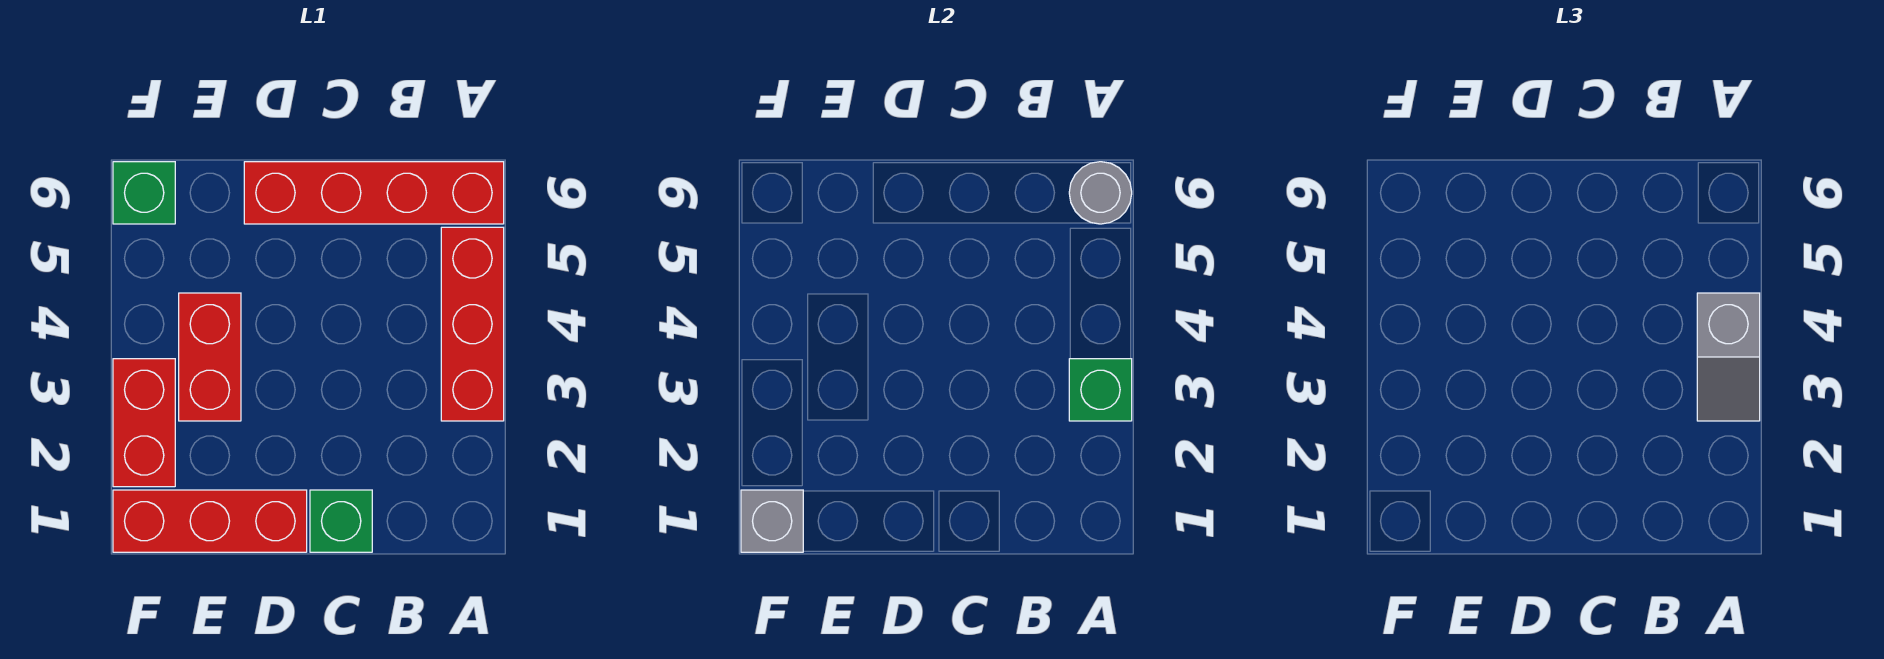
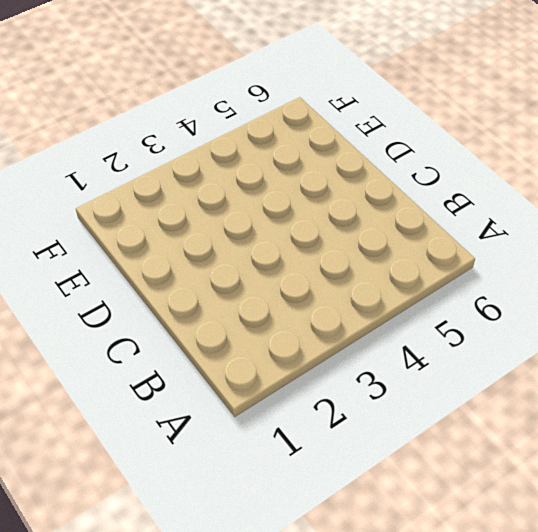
none -> red brick A3:A5 level 1
none -> red brick A6:D6 level 1

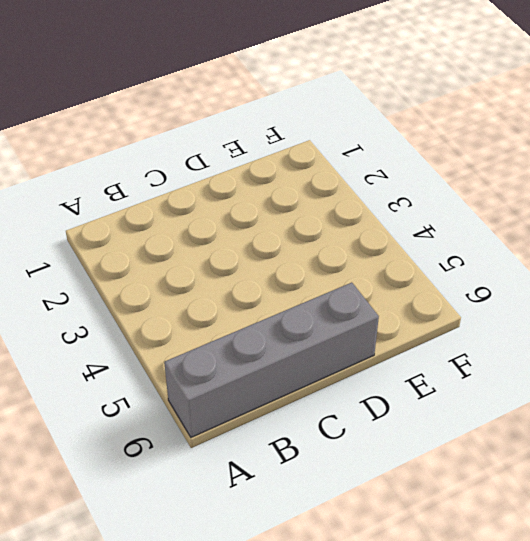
grey brick A6:D6 level 1 -> red brick A6:D6 level 1
none -> red brick A3:A5 level 1
none -> green brick C1 level 1

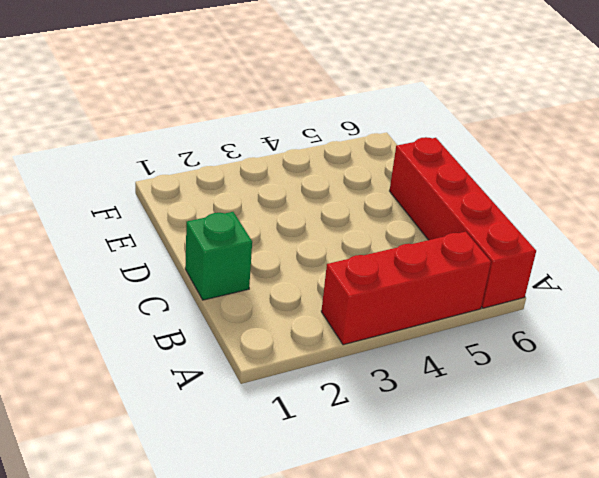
none -> red brick D1:F1 level 1
none -> red brick E3:E4 level 1

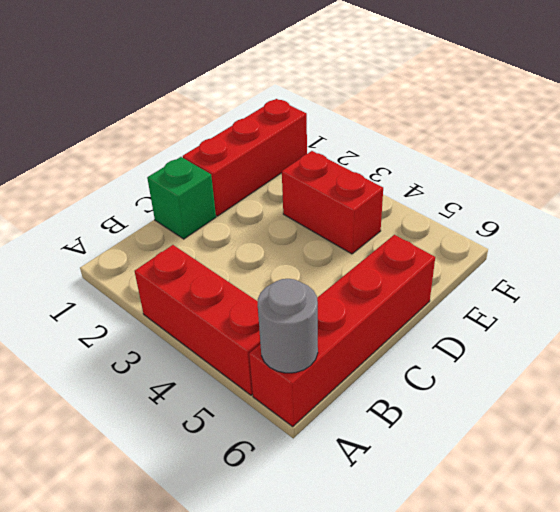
none -> red brick F2:F3 level 1
none -> green brick F6 level 1

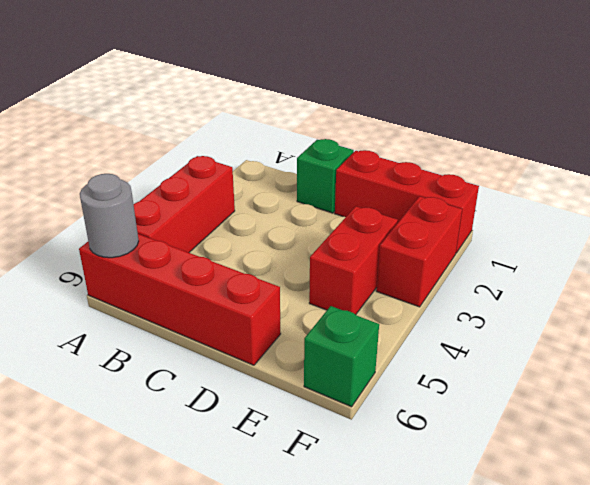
none -> green brick A3 level 2
none -> grey brick F1 level 2

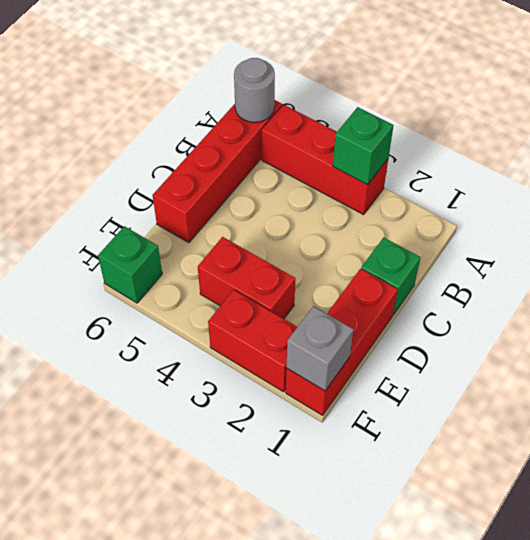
none -> grey slope A3:A4 level 3 top 4

